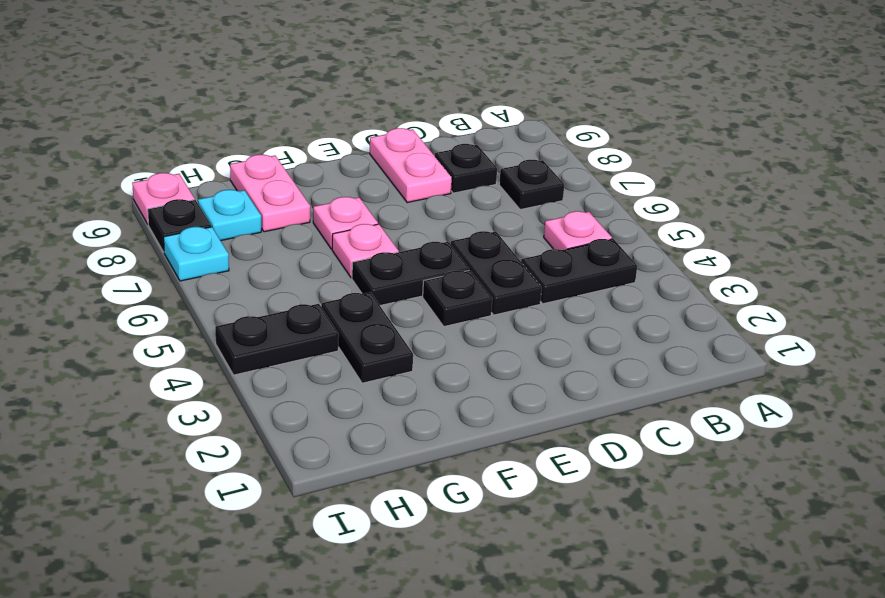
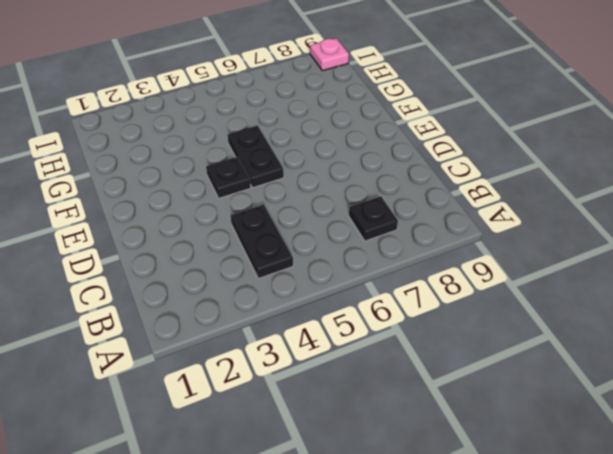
none -> pink plate B5 level 1
none -> black plate C8 level 1
none -> black plate D4:D5 level 1

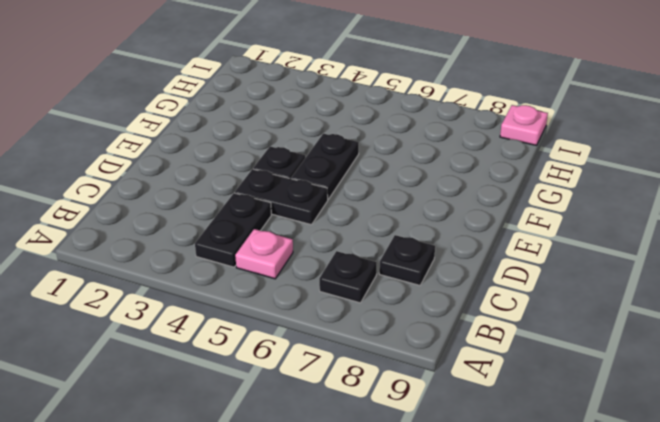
none -> pink plate D8:D9 level 1
none -> pink plate F6 level 1
none -> pink plate F7 level 1

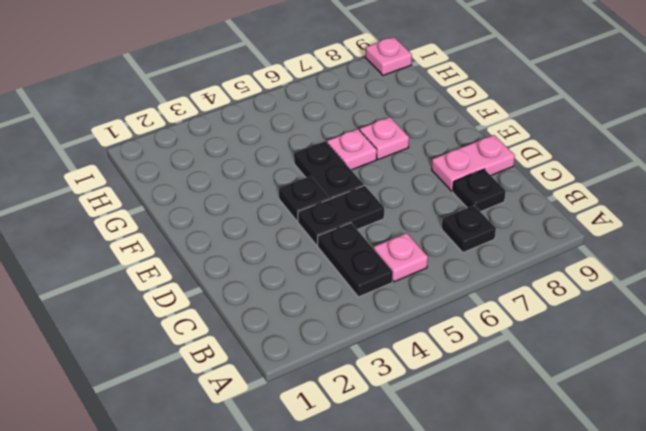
none -> black plate G3:G4 level 1
none -> pink plate G8:G9 level 1
none -> black plate H4:I4 level 1

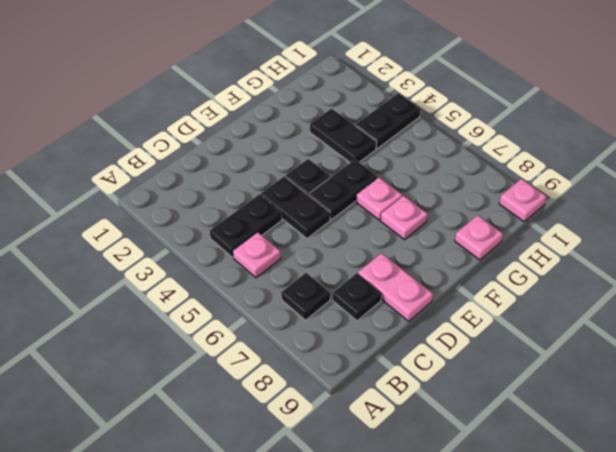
pink plate G9 level 1 -> pink plate G8:G9 level 1
none -> cyan plate H8 level 1
none -> cyan plate I7 level 1
none -> black plate I8 level 1

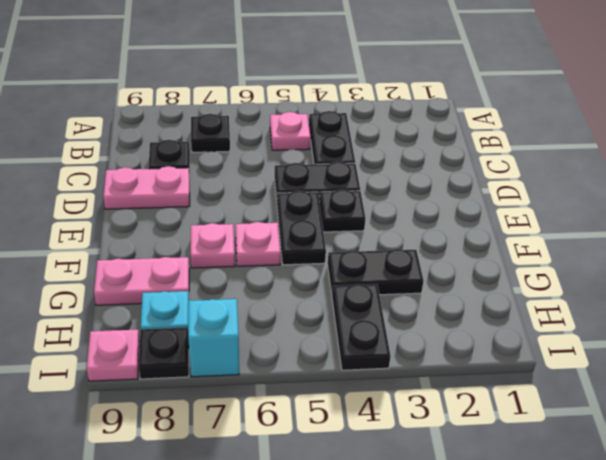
cyan brick I7 level 1 -> cyan plate I7 level 1

